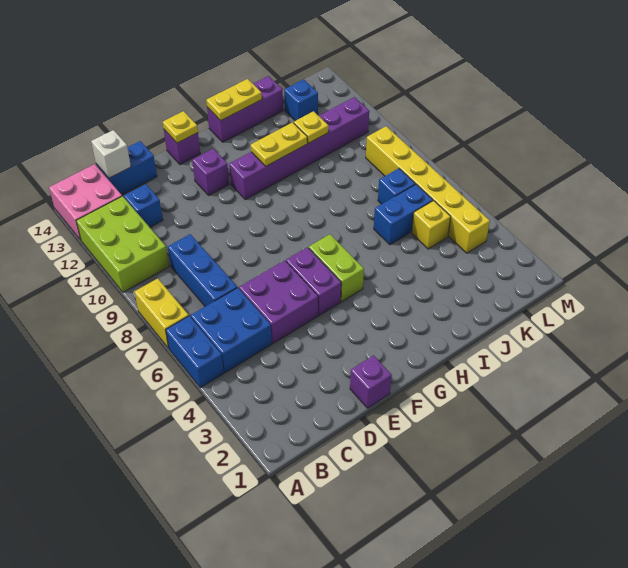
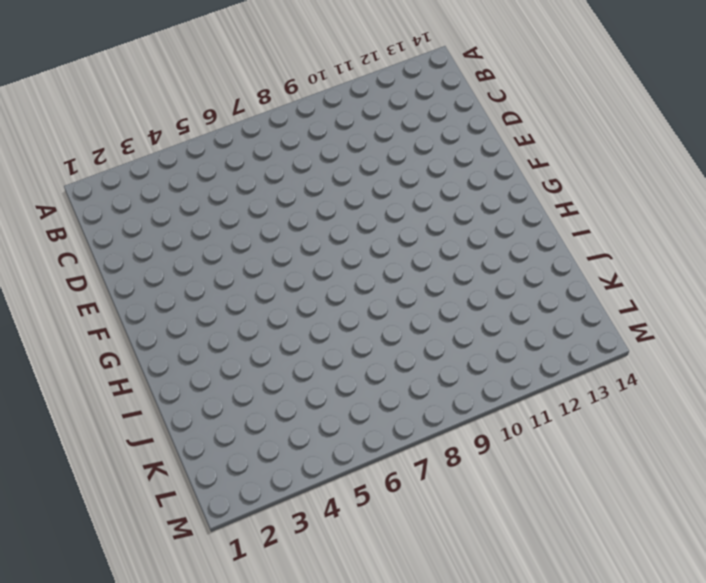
none -> blue brick A5:A6 level 1
none -> yellow brick A7:A8 level 1
none -> lime brick A10:B12 level 1

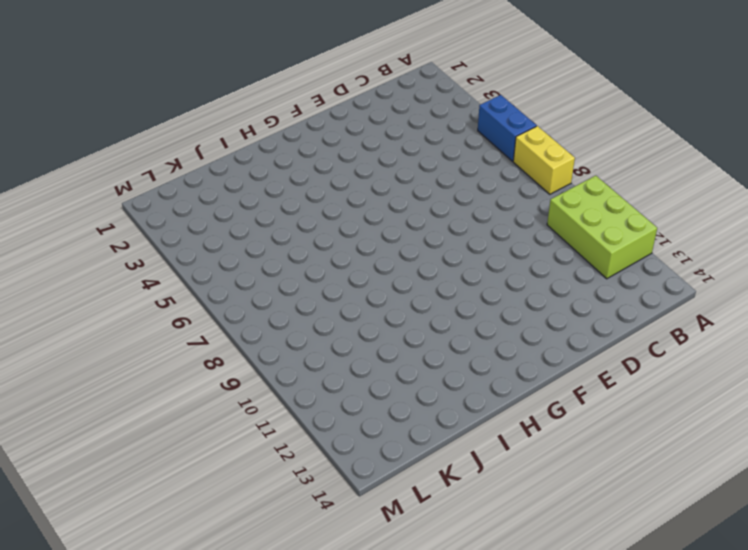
none -> pink brick A13:B14 level 1
none -> blue brick B5:C6 level 1
none -> blue brick C7:C9 level 1

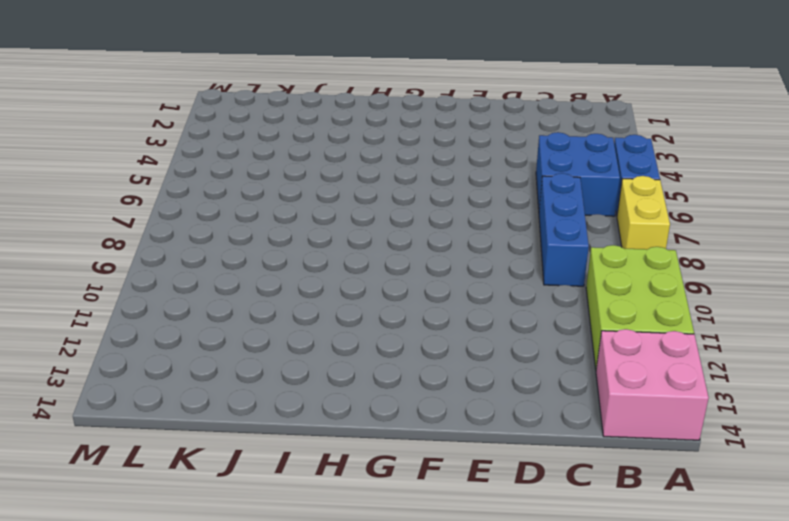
none -> blue brick C12 level 1
none -> blue brick C14:D14 level 1
none -> purple brick D5:E6 level 1

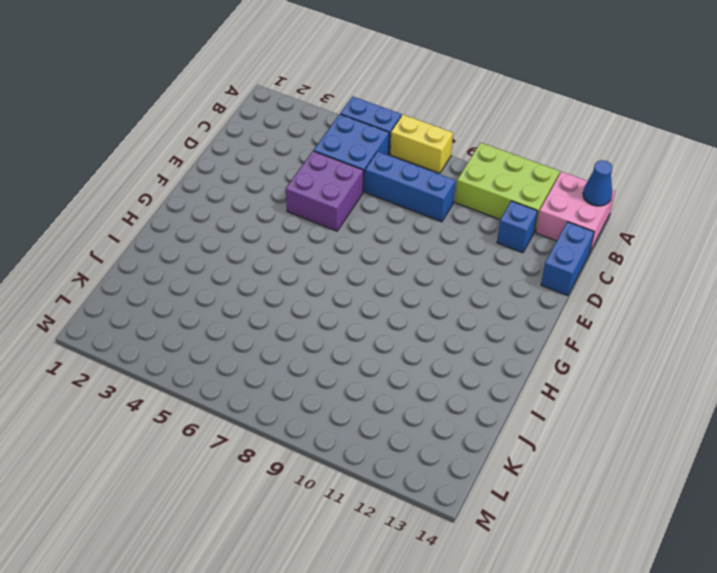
blue cone A14 level 2 -> none
none -> purple brick E1 level 1
none -> purple brick F5:F6 level 1
none -> purple brick F12 level 1

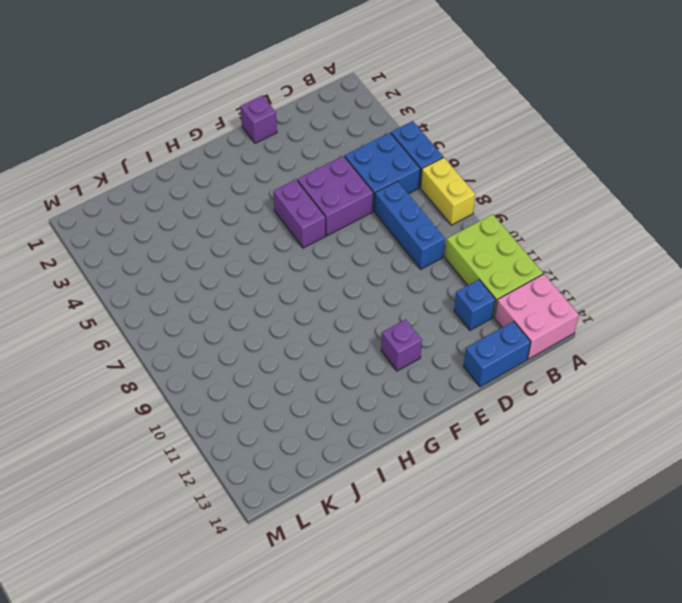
none -> purple brick F14 level 1
none -> lime brick G5:G6 level 1
none -> purple brick G11:L11 level 1

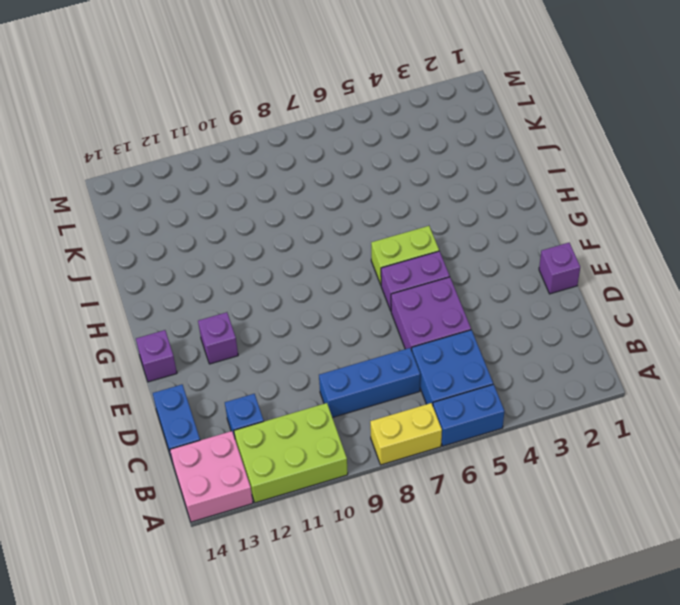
none -> purple brick G11:L11 level 1
none -> purple brick H14:J14 level 1
none -> blue brick J6:K6 level 1

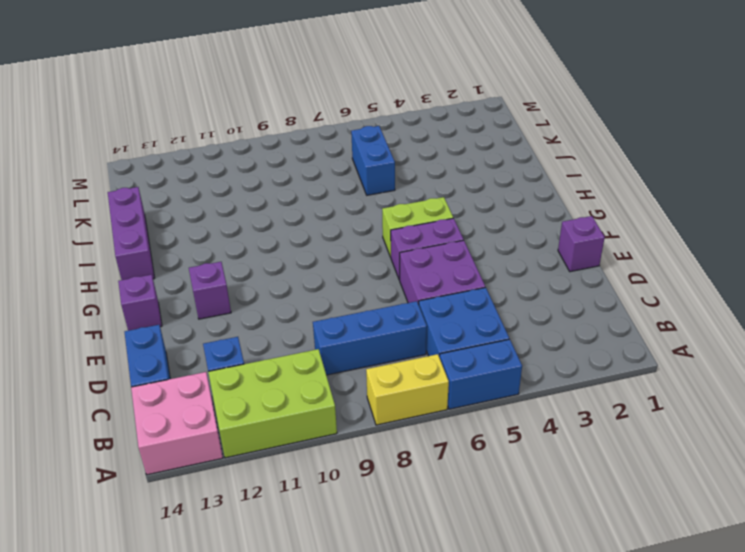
none -> purple brick G11:L11 level 1
none -> yellow brick K5 level 1
none -> blue brick K7 level 1

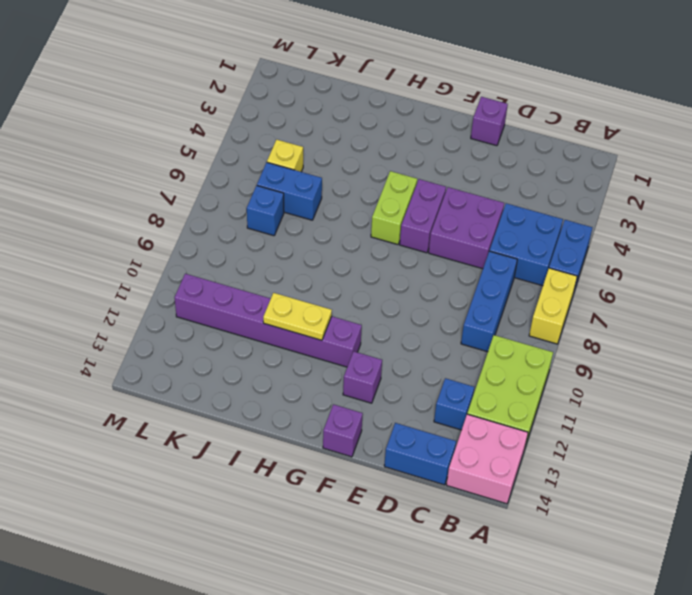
none -> purple brick H14:J14 level 1
none -> blue brick K13 level 1
none -> yellow brick L4:L9 level 1

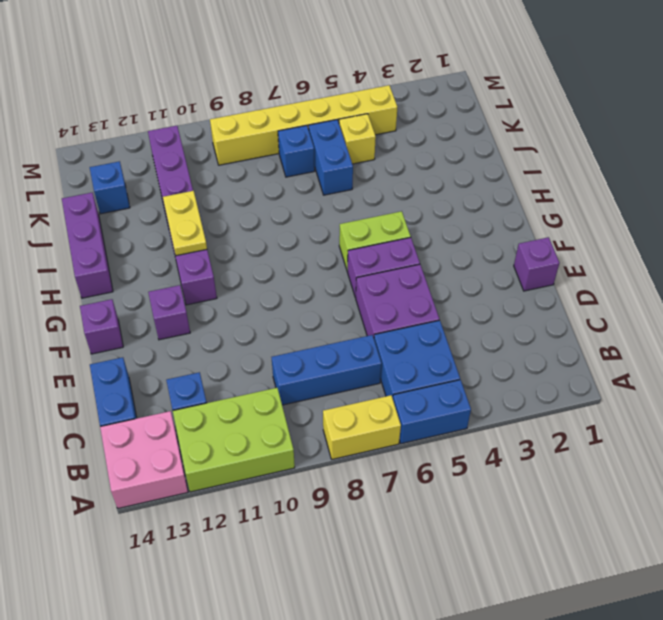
none -> white brick C14 level 2
none -> yellow plate F14 level 2
none -> yellow plate H14:I14 level 2

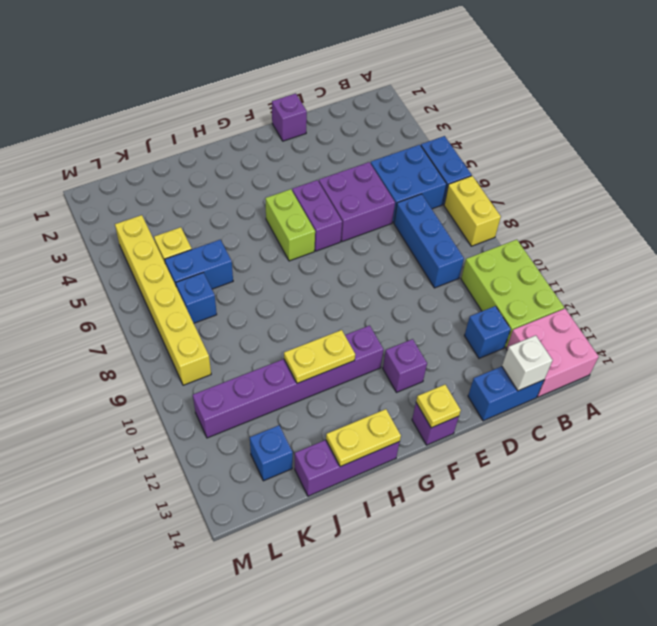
none -> yellow plate J11 level 2

